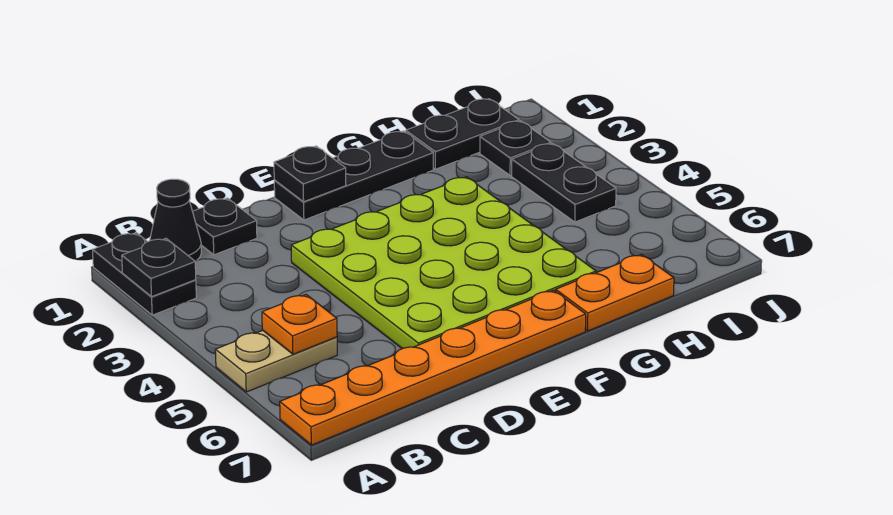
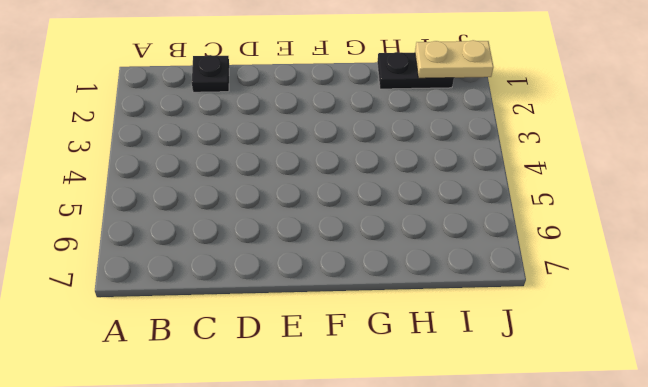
tan plate I1:J1 level 2 -> tan plate A5:B5 level 1
none -> black plate A1:A2 level 1
none -> orange plate A7:F7 level 1
none -> black cone B1 level 1

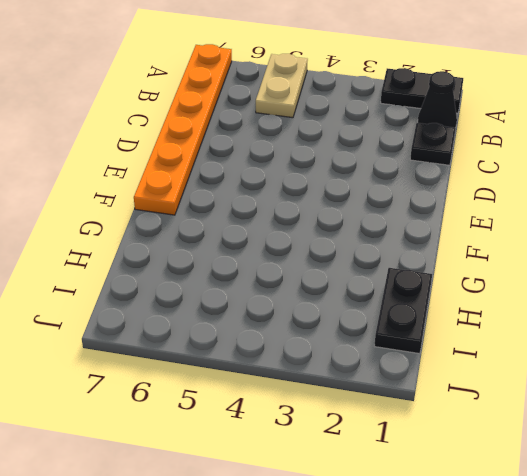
none -> lime plate D3:G6 level 1
none -> black plate E1:G1 level 1
none -> orange plate G7:H7 level 1

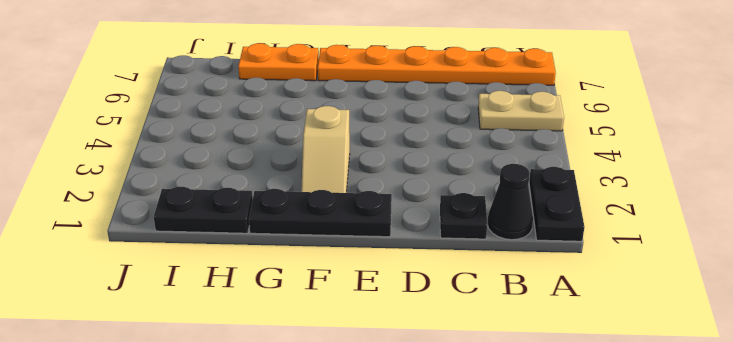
tan slope F2:F3 level 1 top 3 -> lime plate D3:G6 level 1
none -> black plate I2 level 1
none -> black plate I3:I4 level 1
none -> black plate A2 level 2

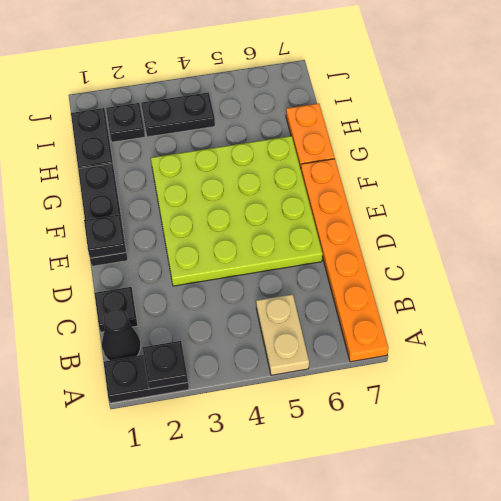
none -> orange plate B5 level 2

